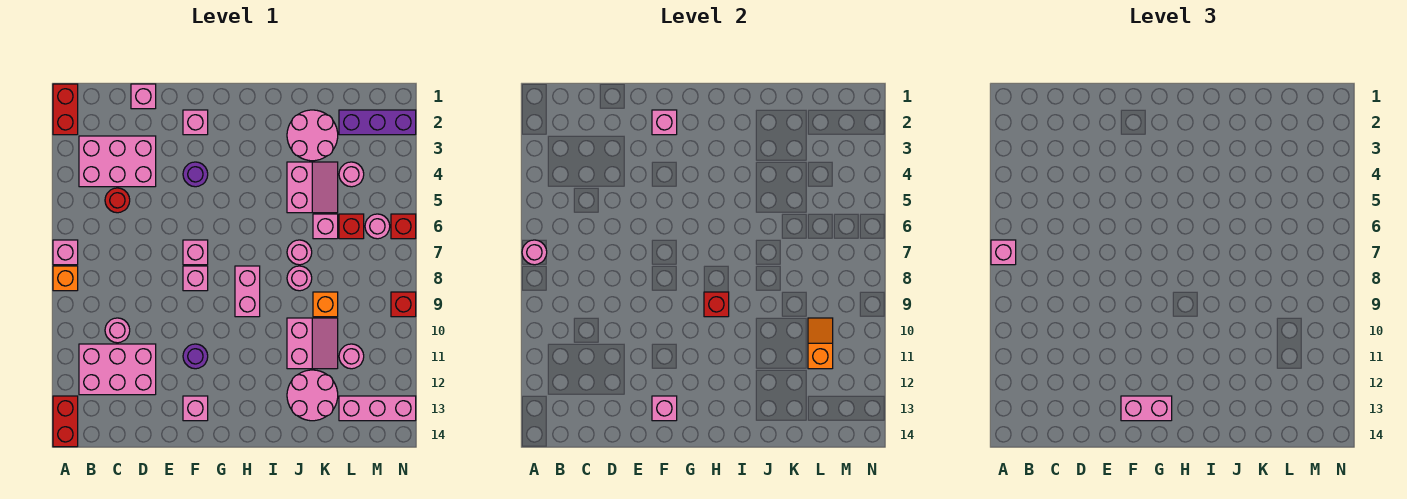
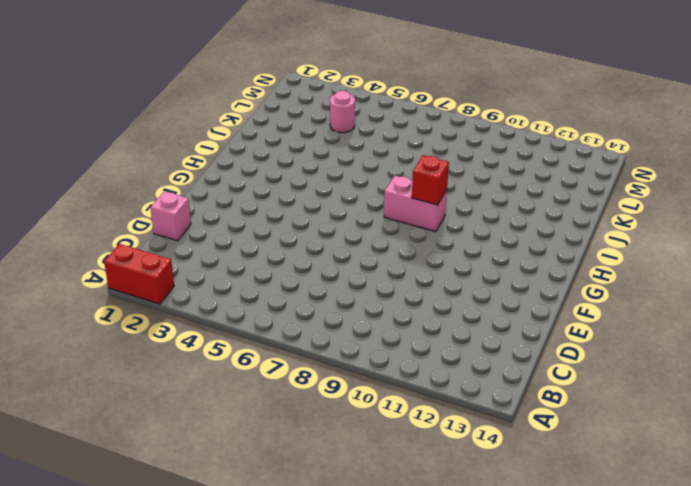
none -> pink brick A7 level 1
none -> orange brick A8 level 1
none -> red brick A13:A14 level 1
none -> pink brick B3:D4 level 1

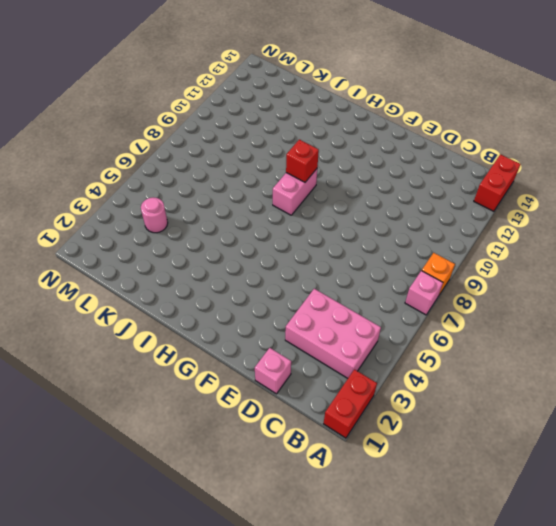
none -> pink brick B11:D12 level 1
none -> red round brick C5 level 1
none -> pink round brick C10 level 1
none -> pink brick F2 level 1

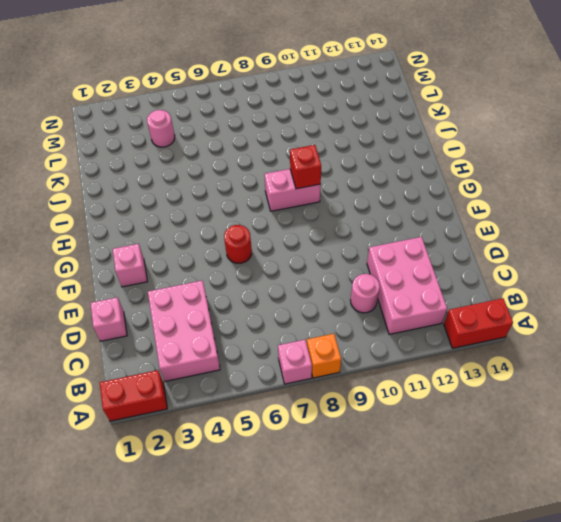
red round brick F6 level 1 -> red round brick C5 level 1
none -> purple round brick F4 level 1
none -> pink brick F7 level 1
none -> pink brick F8 level 1
none -> purple round brick F11 level 1

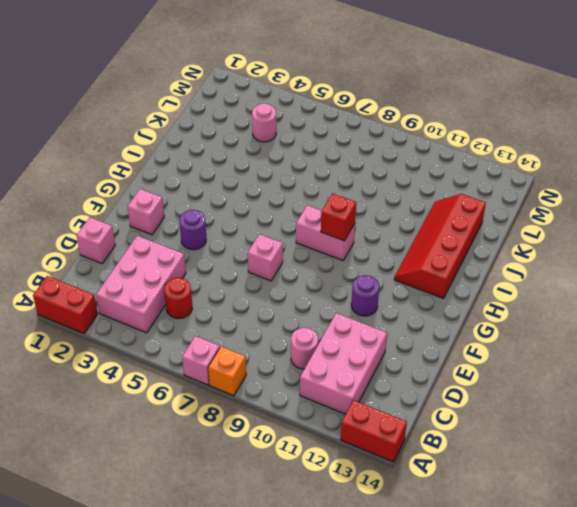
red slope H12:K13 level 1 top 13 -> pink round brick J12:K13 level 1
none -> pink brick F8 level 1
none -> pink brick F13 level 1
none -> pink round brick J2:K3 level 1
none -> pink slope J4:K5 level 1 top J

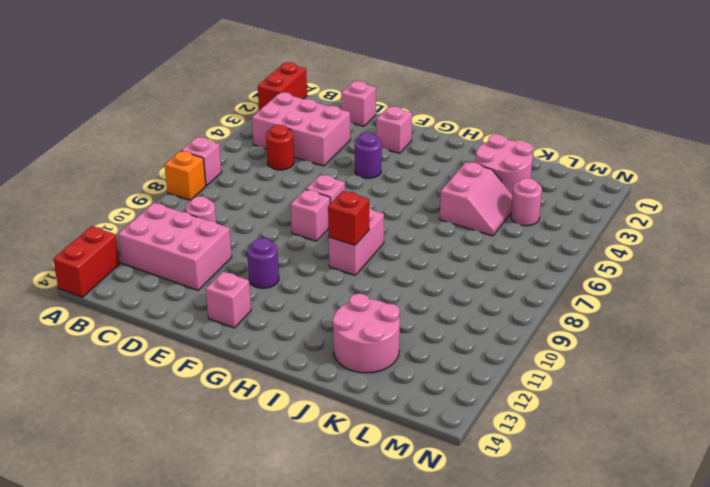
none -> pink round brick J7 level 1
none -> pink round brick J8 level 1
none -> pink slope J10:K11 level 1 top J
none -> pink brick K6 level 1

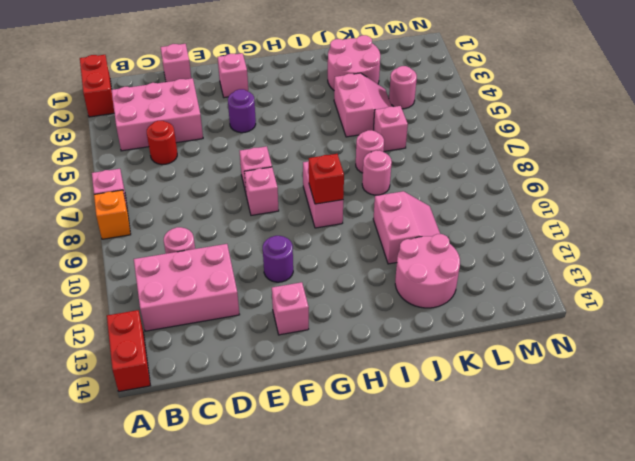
none -> orange brick K9 level 1
none -> purple brick L2:N2 level 1
none -> red brick L6 level 1
none -> pink round brick L11 level 1

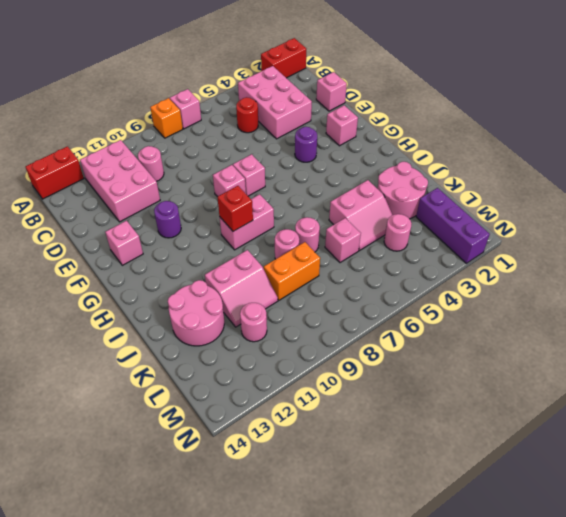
orange brick K8:K9 level 1 -> orange brick K9 level 1
none -> red brick L6 level 1
none -> pink brick L13:N13 level 1
none -> pink round brick M6 level 1
none -> red brick N6 level 1

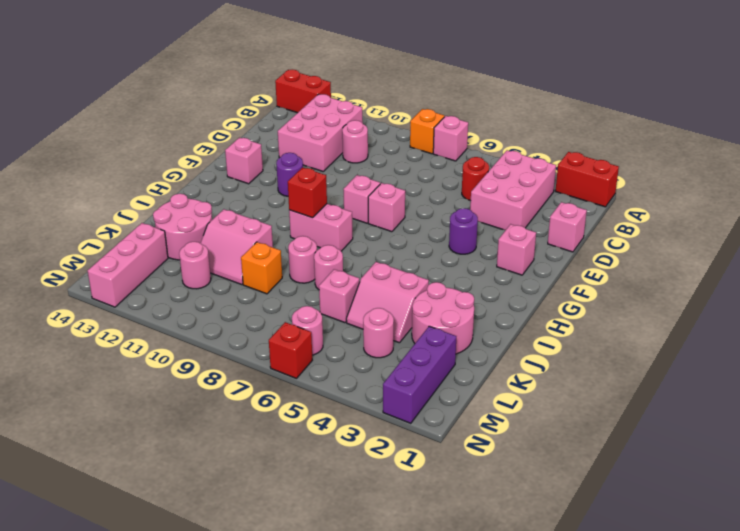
none -> red brick L6 level 1
none -> red brick N9 level 1
none -> pink round brick A7 level 2
none -> pink brick F2 level 2

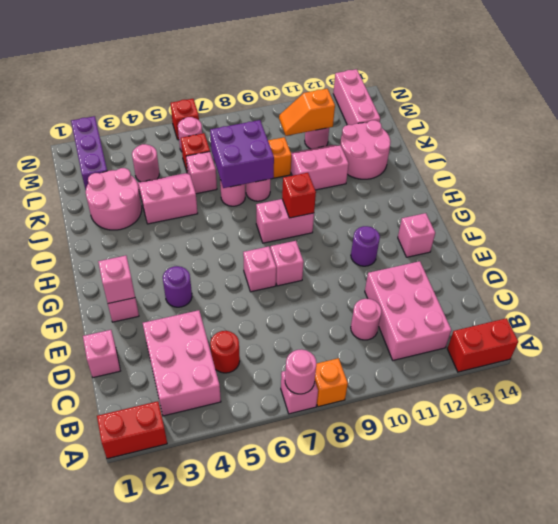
purple brick J7:K8 level 2 -> none
none -> red brick N9 level 1
none -> pink brick F13 level 2
none -> pink brick A7 level 3
none -> pink brick F13:G13 level 3

